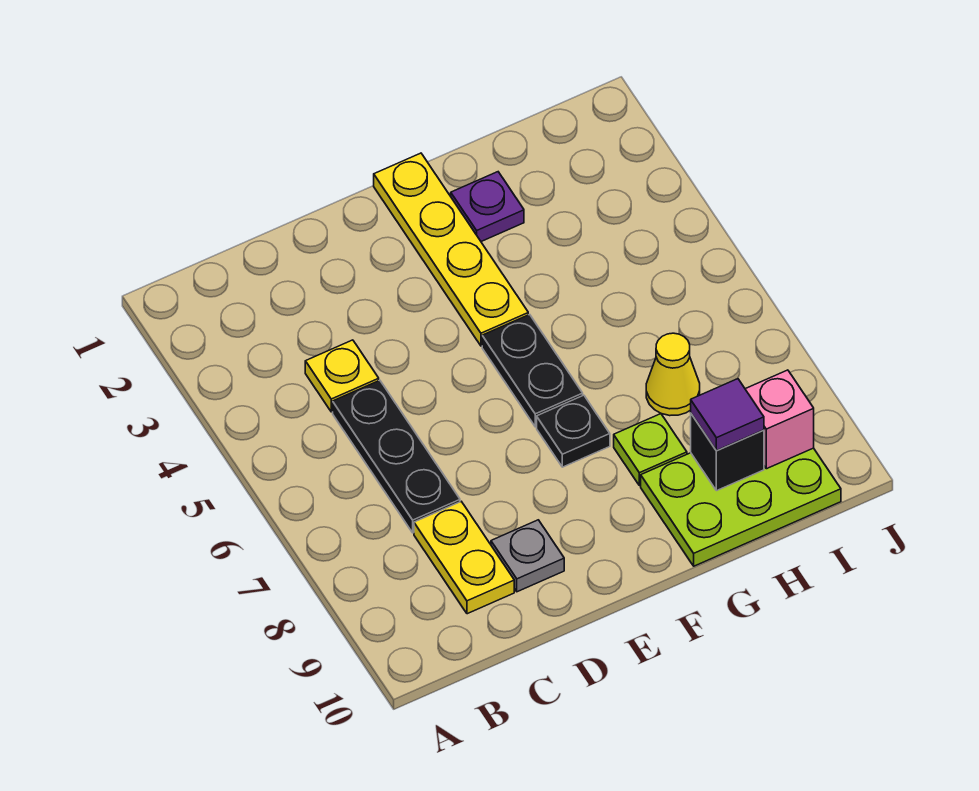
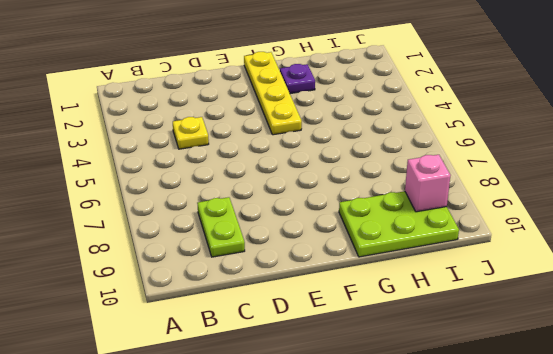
lime plate C8:C9 level 1 -> yellow plate C8:C9 level 1
none -> black plate C5:C7 level 1
none -> grey plate D9 level 1
none -> black plate F5:F6 level 1

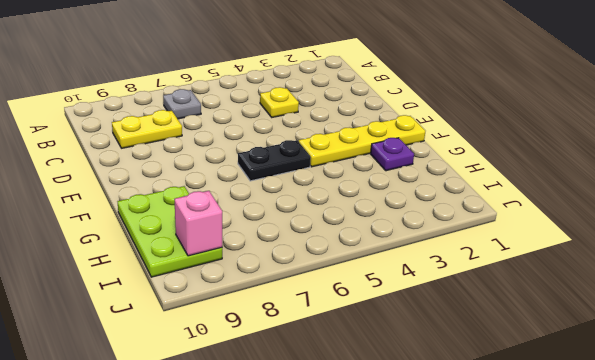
grey plate B7 level 1 -> grey plate D9 level 1
none -> black plate C5:C7 level 1
none -> black plate F7 level 1
none -> lime plate G8 level 1

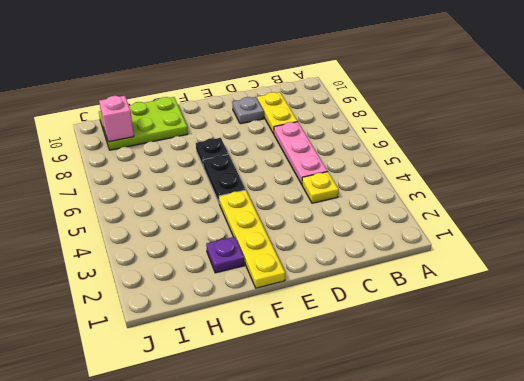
pink plate C5:C7 level 1 -> black plate C5:C7 level 1
none -> lime plate G8 level 1
none -> yellow cone H7 level 1
none -> black brick H9 level 2

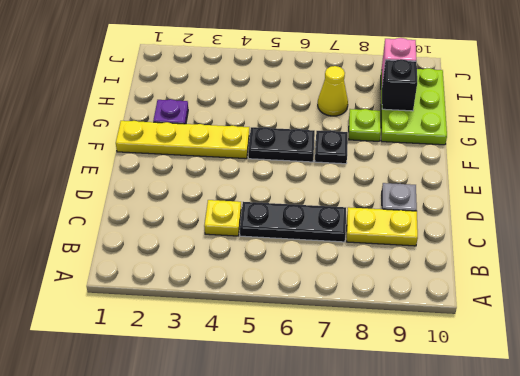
none -> purple tile H9 level 3

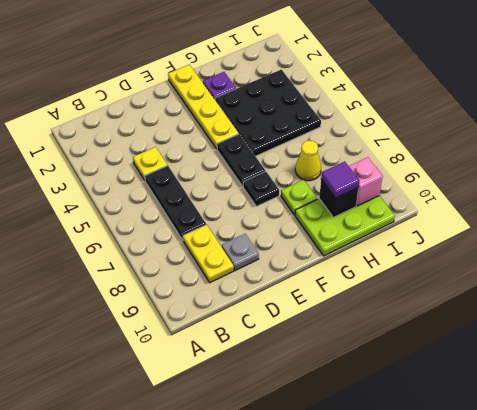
black plate G3:I5 level 1 -> none

